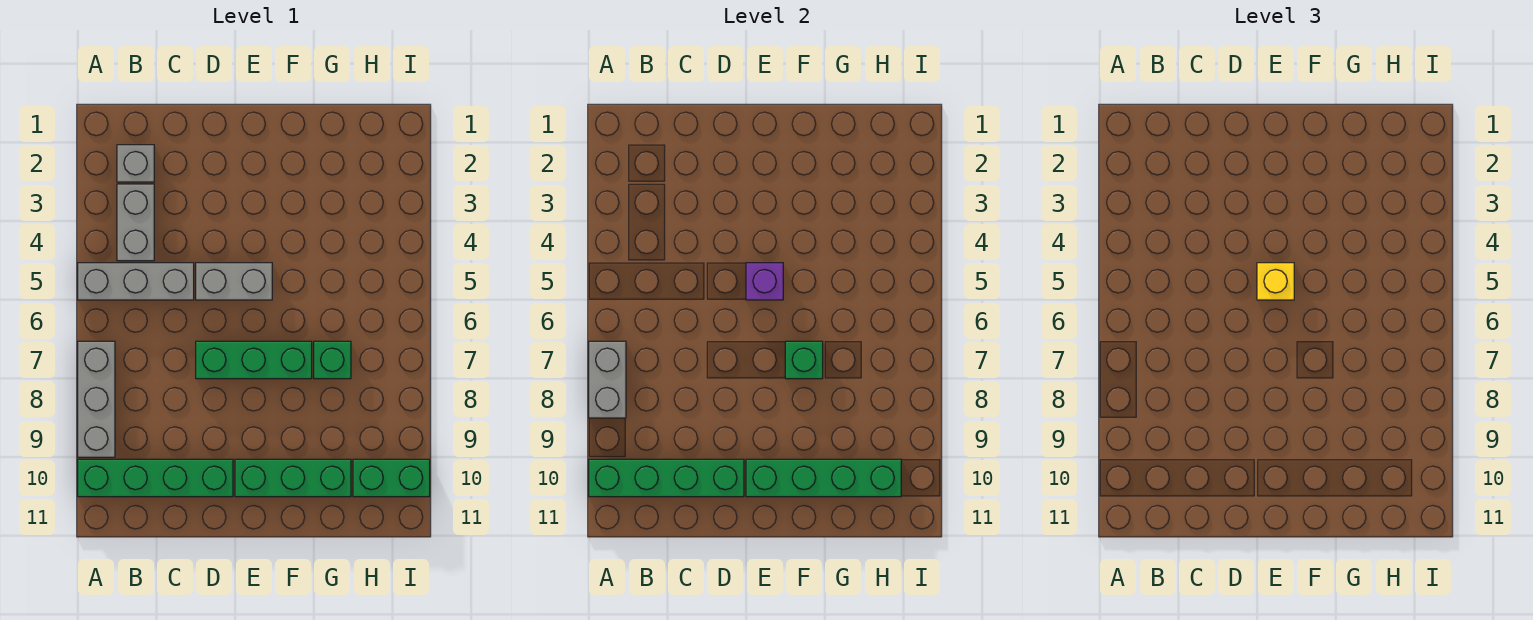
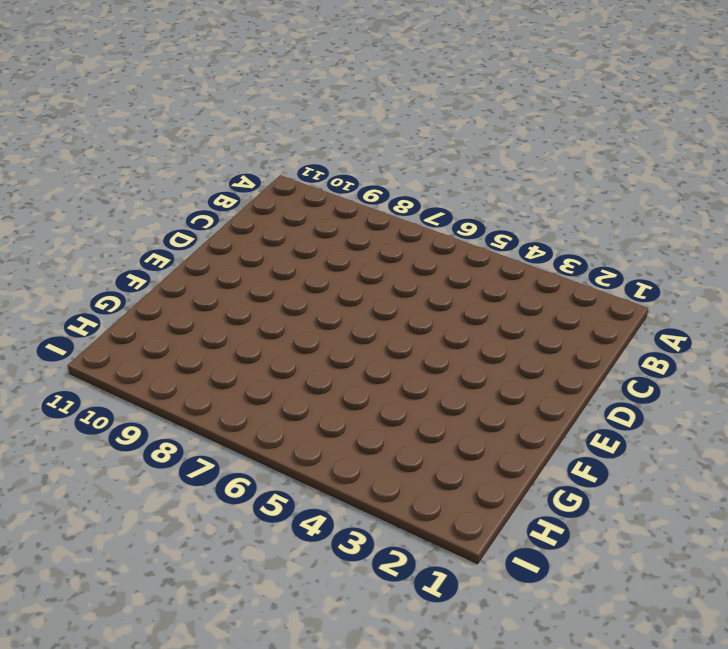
none -> grey brick A5:C5 level 1
none -> grey brick A7:A9 level 1
none -> green brick A10:D10 level 1

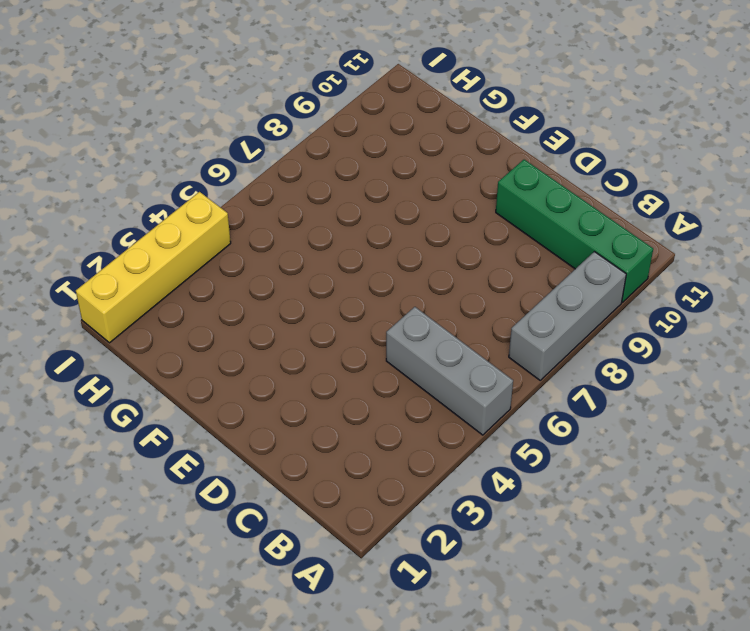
yellow brick I1:I4 level 1 -> none
none -> grey brick B2 level 1
none -> grey brick B3:B4 level 1
none -> grey brick D5:E5 level 1

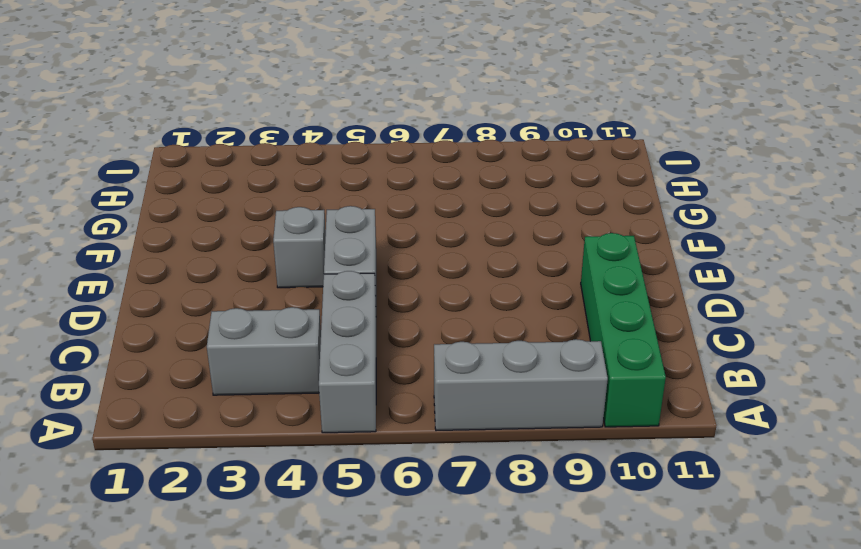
grey brick E4 level 1 -> grey brick B2 level 1
none -> green brick D7:F7 level 1
none -> green brick E10:G10 level 1
none -> green brick G7 level 1

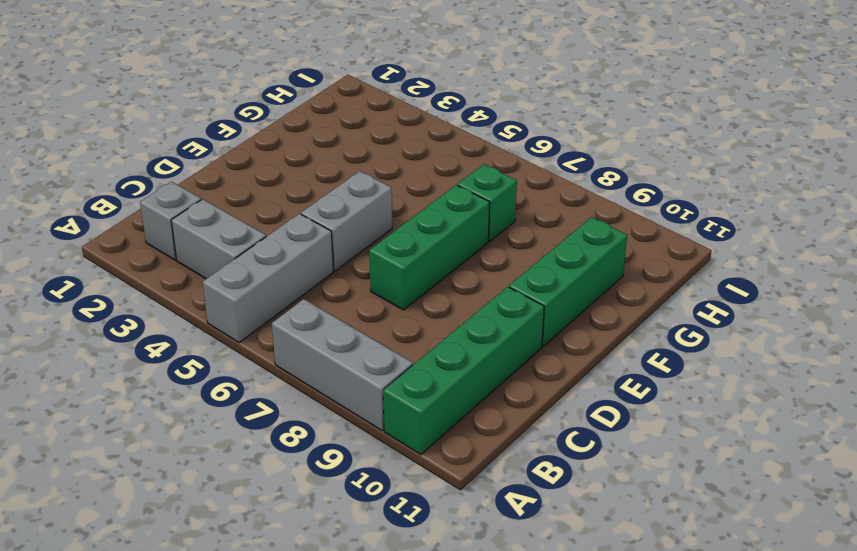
none -> green brick H10:I10 level 1
none -> grey brick A7:A8 level 2
none -> green brick A10:D10 level 2

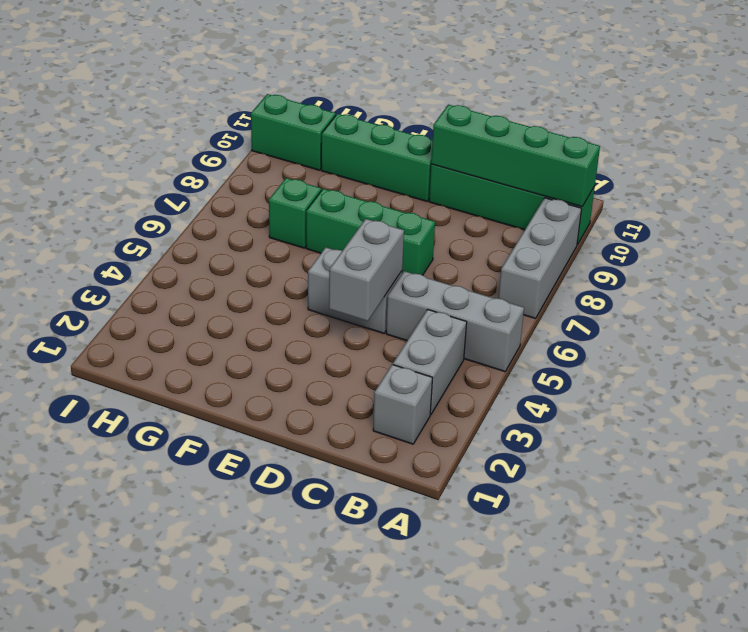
grey brick D4:D5 level 2 -> grey brick A7:A8 level 2
none -> purple brick E5 level 2
none -> green brick E10:H10 level 2
none -> green brick F7 level 2

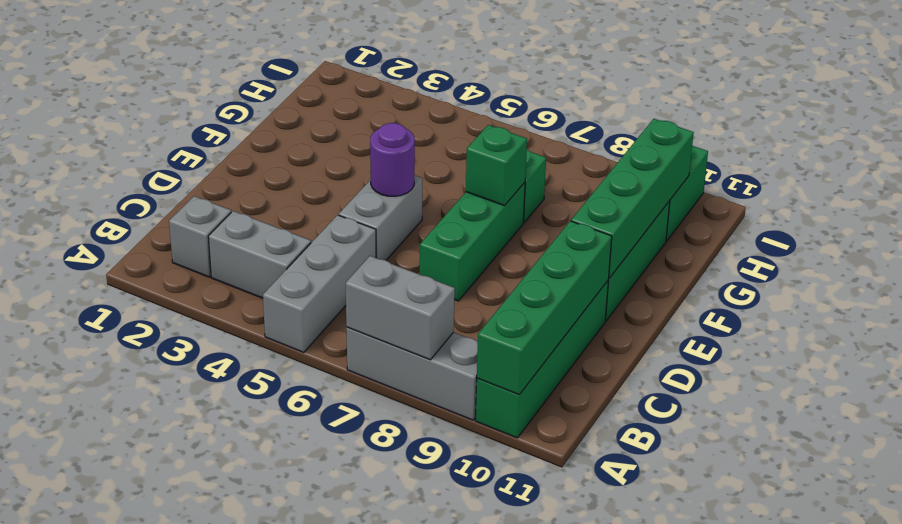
purple round brick E5 level 2 -> purple brick E5 level 2
none -> yellow brick E5 level 3

